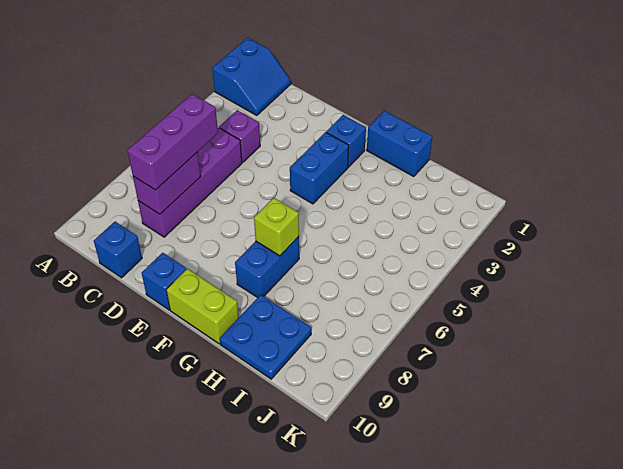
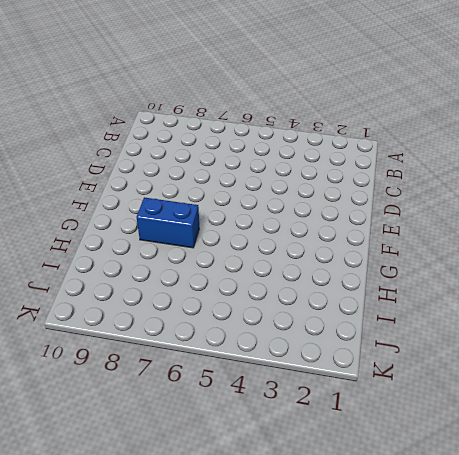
none -> blue slope A1:B2 level 1 top A
none -> purple brick C4 level 1
none -> purple brick C5:C8 level 1

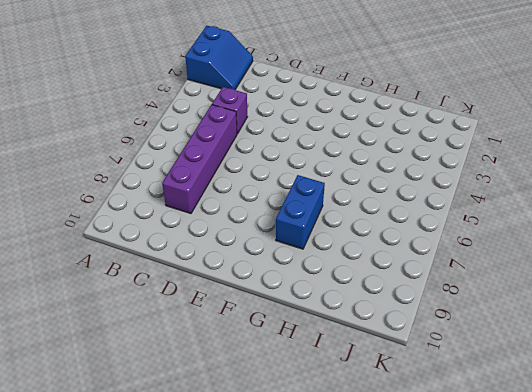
none -> blue brick C10 level 1
none -> blue brick E10 level 1
none -> blue brick F2 level 1

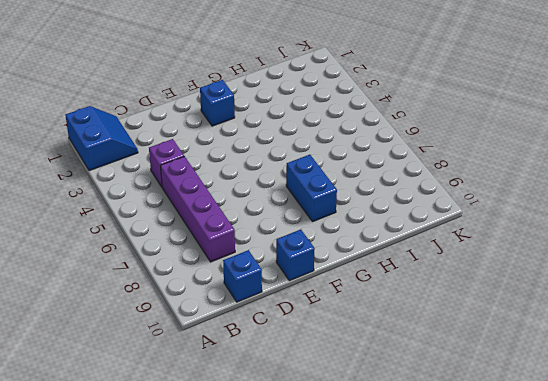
none -> blue brick F3:F4 level 1
none -> lime brick F10:G10 level 1
none -> blue brick G1:H1 level 1

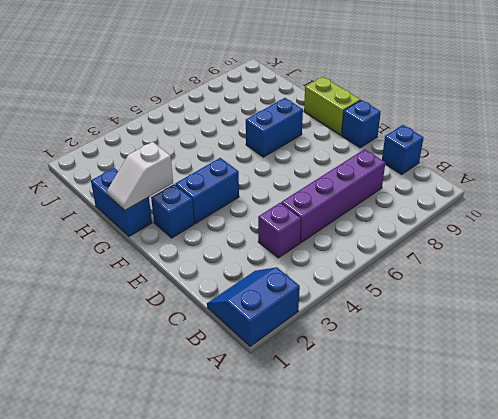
white slope G1:G2 level 2 top 2 -> none
none -> blue plate H9:I10 level 1
none -> purple brick C7:C8 level 2
none -> lime brick G7 level 2

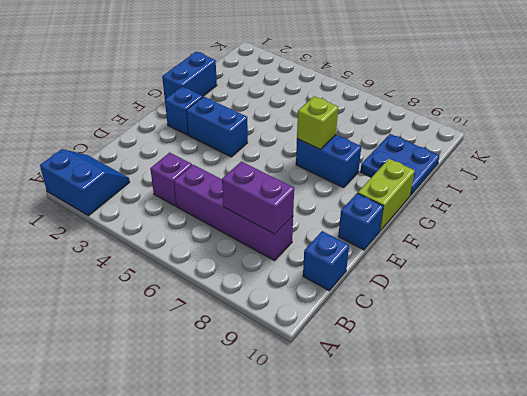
none -> purple brick C6:C8 level 3

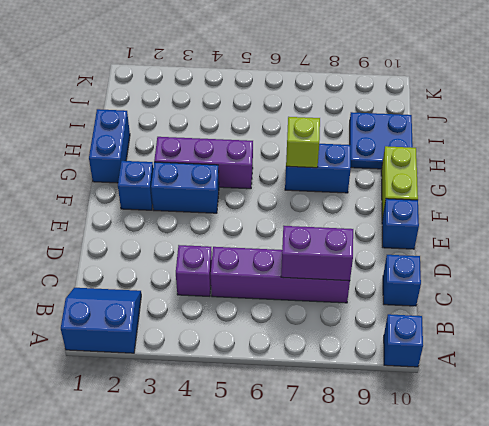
blue brick A10 level 1 -> none
purple brick G3:G5 level 1 -> purple brick C6:C8 level 3

